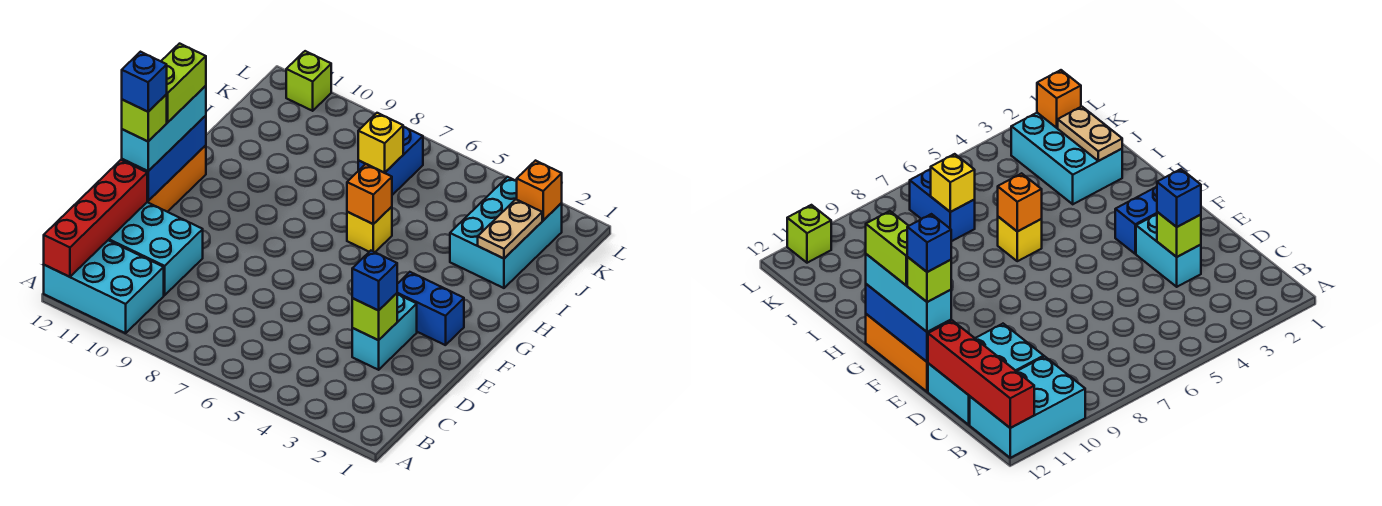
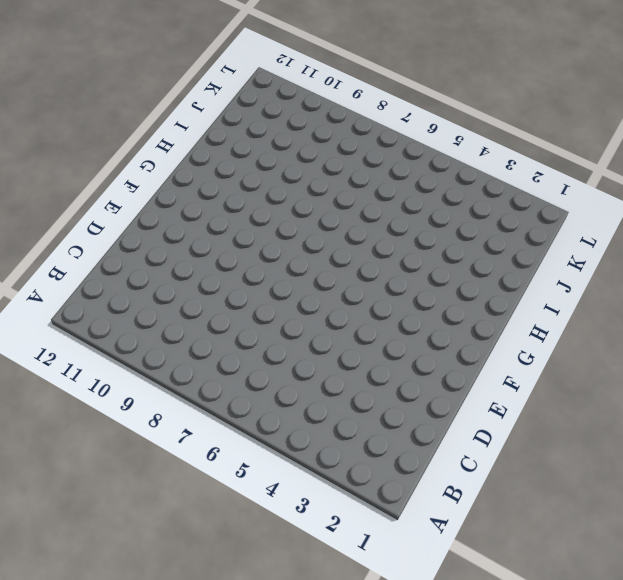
none -> cyan brick A10:B12 level 1
none -> cyan brick C10:D12 level 1
none -> cyan brick D3:E3 level 1

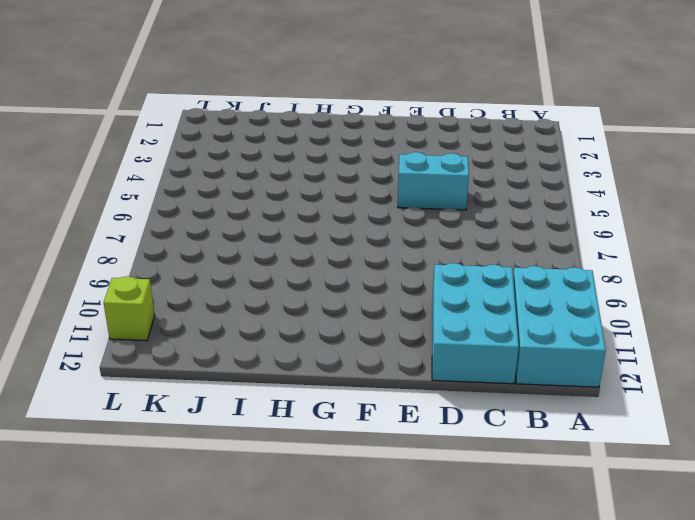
cyan brick D5:E5 level 1 -> cyan brick D3:E3 level 1
none -> orange brick E12:G12 level 1
none -> blue brick F2:F3 level 1
none -> yellow brick H6 level 1

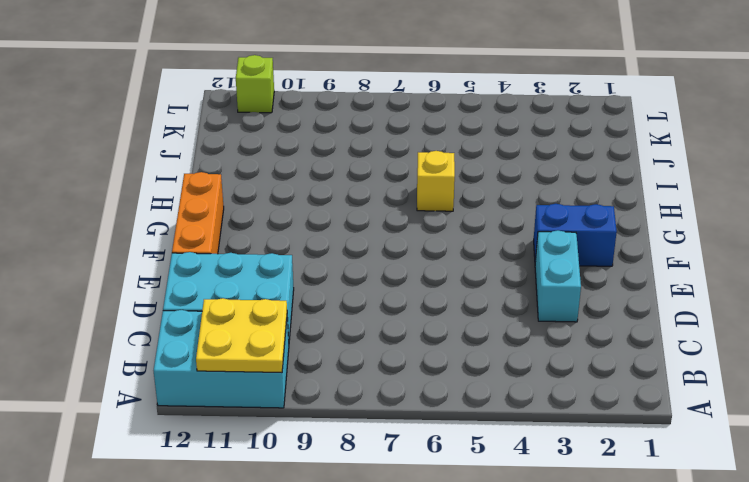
yellow plate A10:B11 level 2 -> none
none -> cyan brick I2:K3 level 1
none -> blue brick J7:K7 level 1
none -> red brick A12:D12 level 2

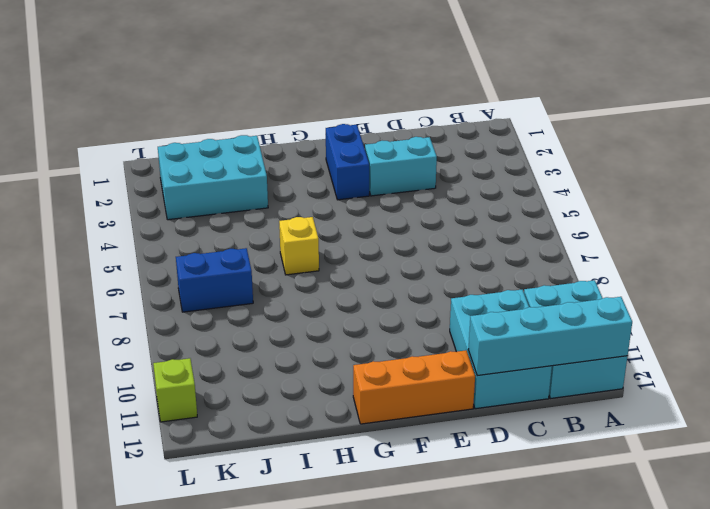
cyan brick A12:D12 level 2 -> red brick A12:D12 level 2
none -> lime brick D3 level 2
none -> blue brick E12:G12 level 2
none -> orange brick H6 level 2

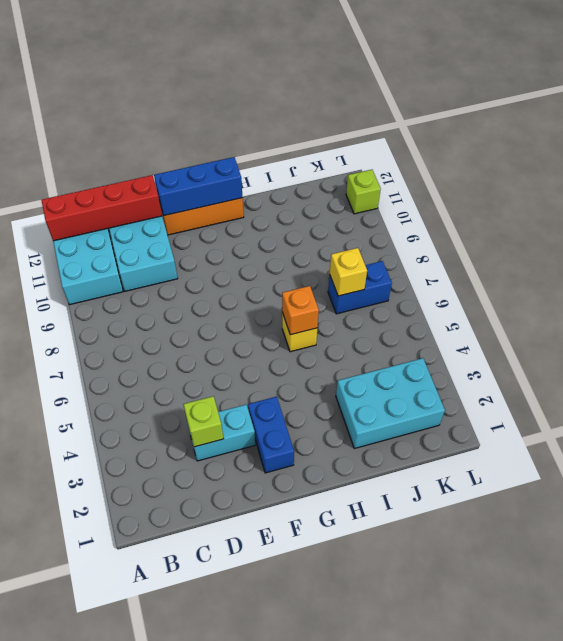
none -> tan plate I2:J2 level 2
none -> orange brick K2 level 2
none -> blue brick D3 level 3

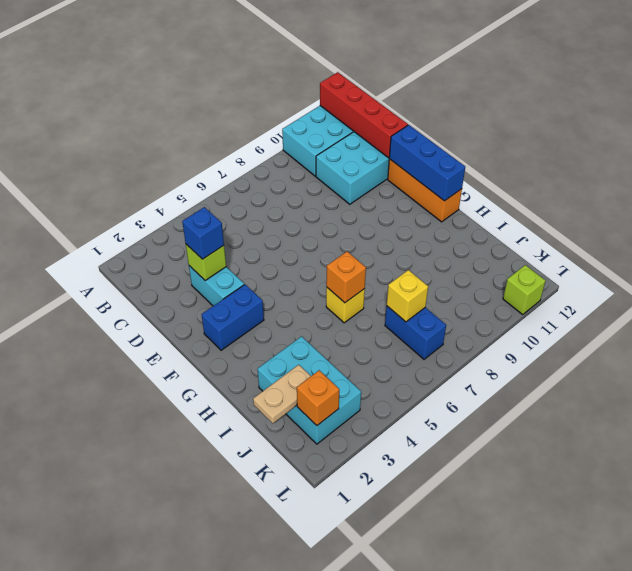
tan plate J1:J2 level 2 -> tan plate I2:J2 level 2
none -> cyan brick E12:G12 level 3
none -> lime brick E12 level 4
none -> lime brick F12:G12 level 4

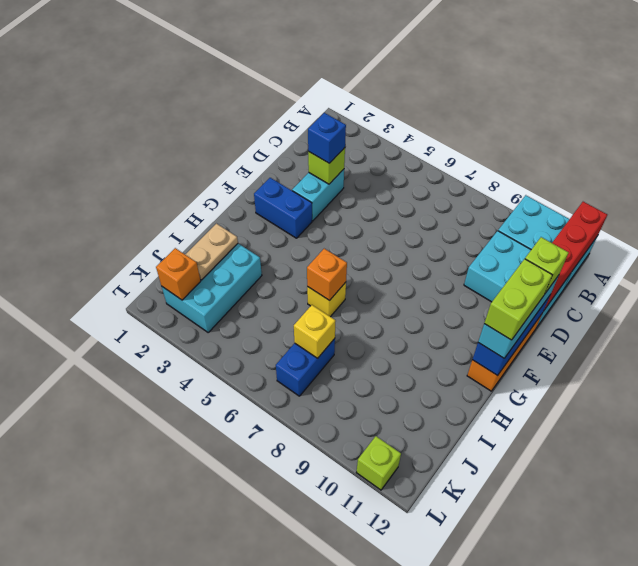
none -> blue brick E12 level 5

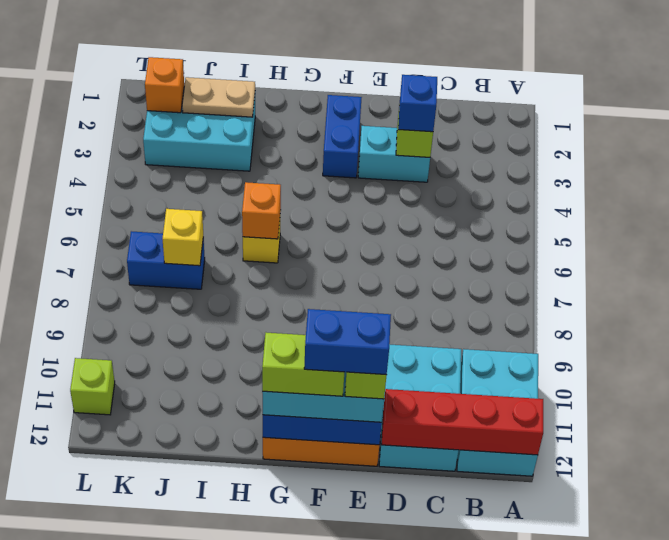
blue brick E12:F12 level 5 -> blue brick E12 level 5

